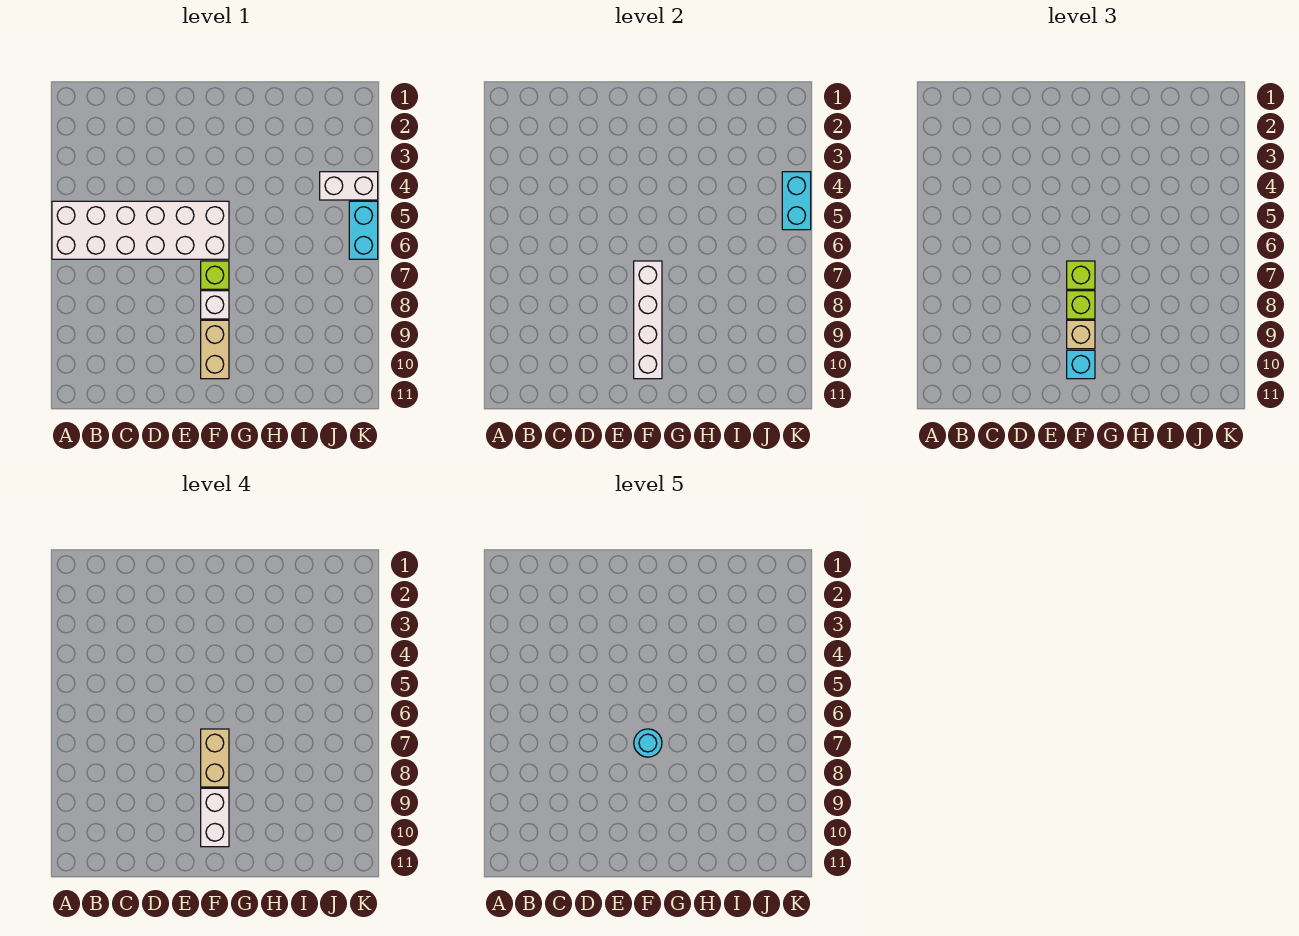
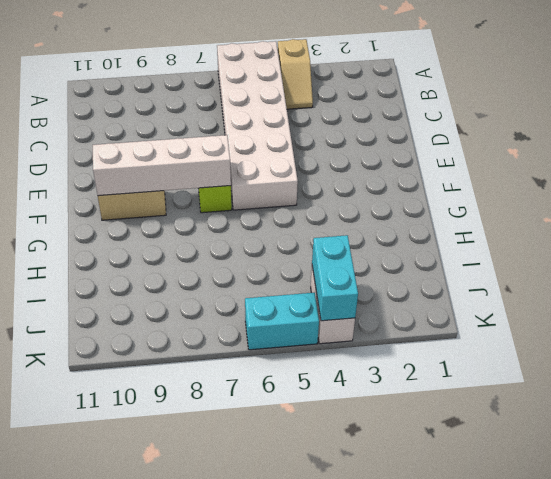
tan slope A4:B4 level 1 top A -> none
cyan brick J4:K4 level 2 -> cyan brick K4:K5 level 2
none -> white brick F8 level 1
none -> lime brick F7 level 3
none -> lime brick F8 level 3

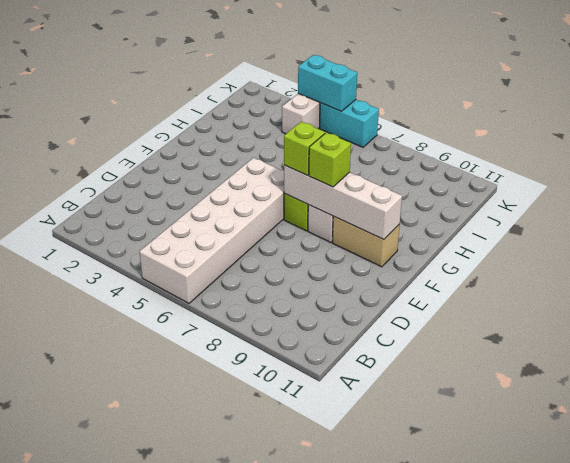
none -> tan brick F9 level 3
none -> cyan brick F10 level 3
none -> tan brick F7:F8 level 4

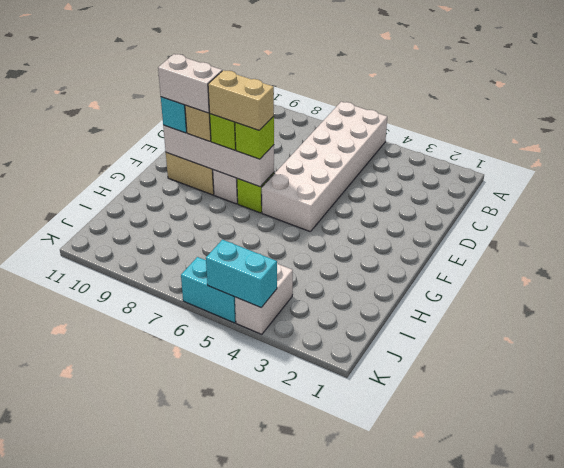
none -> cyan round brick F7 level 5

